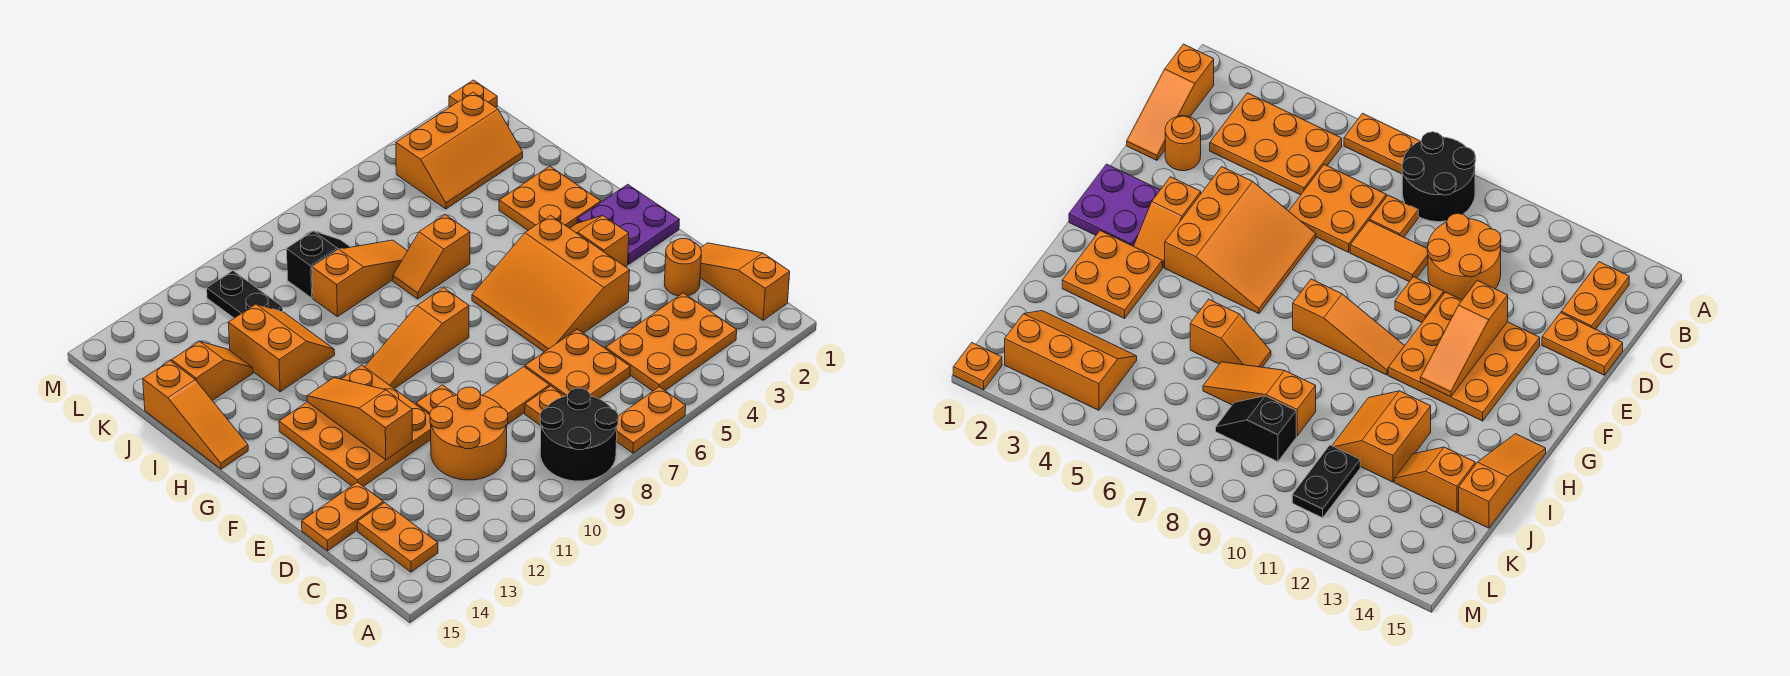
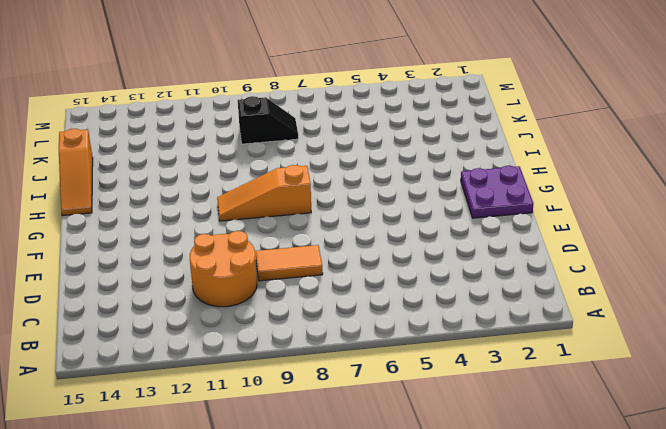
none -> orange plate A6:A7 level 1
none -> black round brick A8:B9 level 1
none -> orange slope B1:D1 level 1 top B

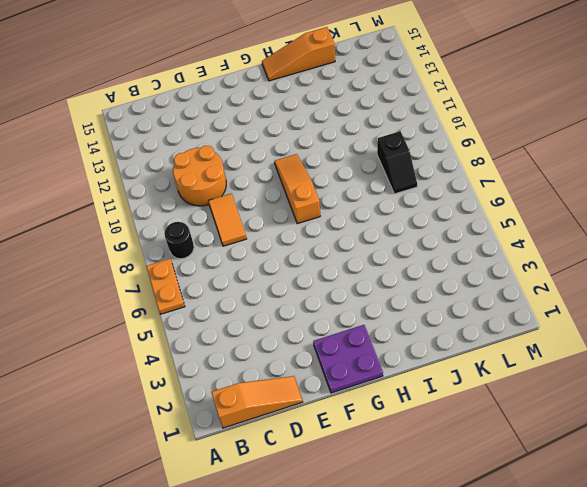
black round brick B8 level 1 -> black round brick A8:B9 level 1
none -> orange plate B3:C5 level 1
none -> orange plate B14:C14 level 1
none -> orange plate C6:D7 level 1

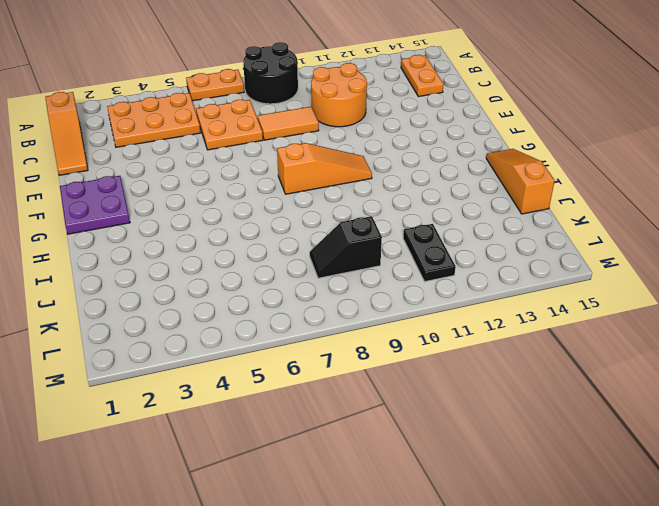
none -> orange plate C8 level 1
none -> orange round brick D2 level 1
none -> orange plate D14:D15 level 1

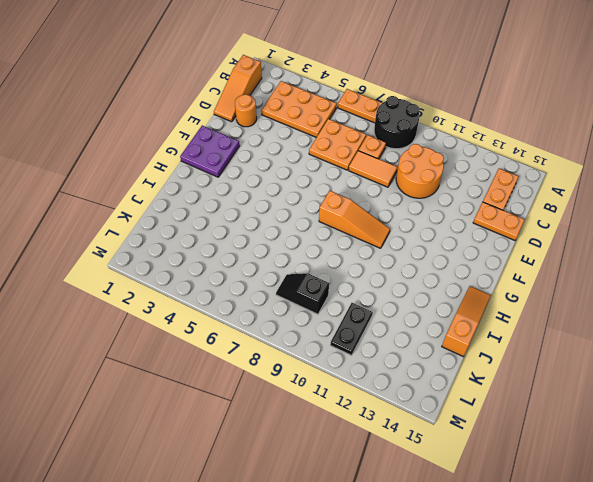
none -> orange slope E4:G6 level 1 top 4
none -> orange plate E10 level 1
none -> orange plate E11:G13 level 1

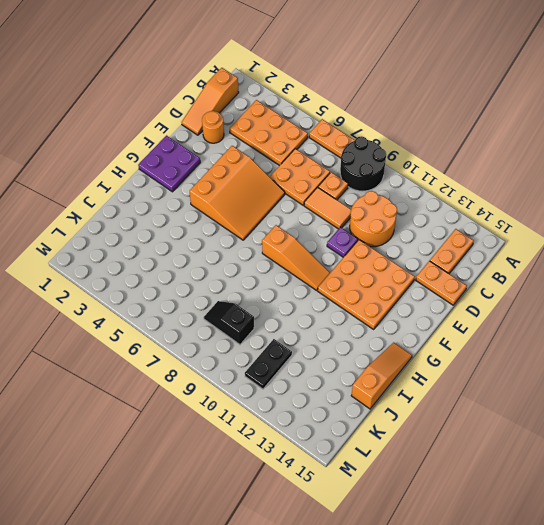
purple plate E10 level 1 -> orange plate E10 level 1
none -> orange slope F3:G3 level 1 top F
none -> orange plate H2:I3 level 1
none -> orange slope I6:I7 level 1 top 6

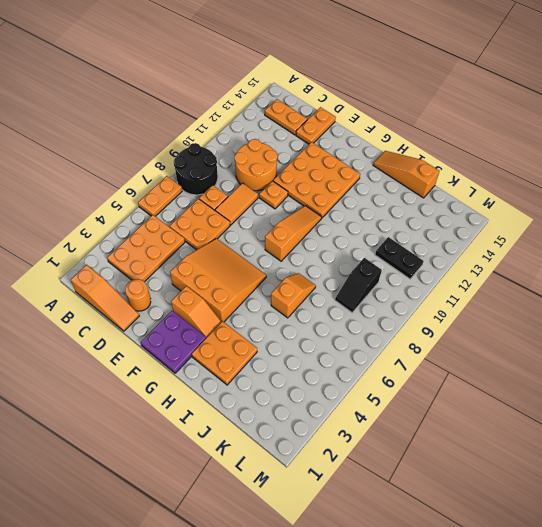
none -> orange slope I11:J12 level 1 top 12
none -> orange slope J7:J9 level 1 top 9
none -> orange slope J13:J14 level 1 top 14

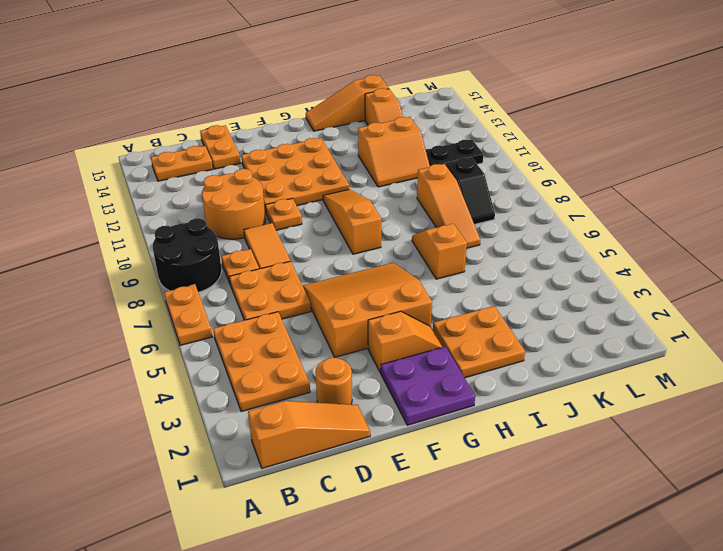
none -> orange slope K2:L4 level 1 top L
none -> orange plate M1 level 1
none -> orange slope E12:G12 level 2 top E

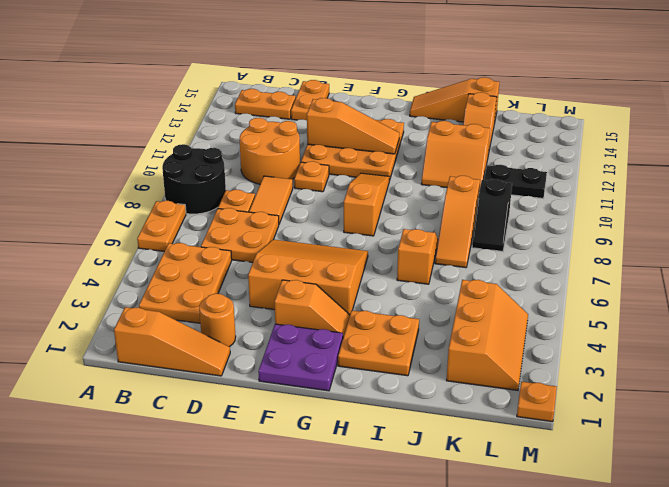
orange slope K2:L4 level 1 top K -> orange slope K2:L4 level 1 top L

